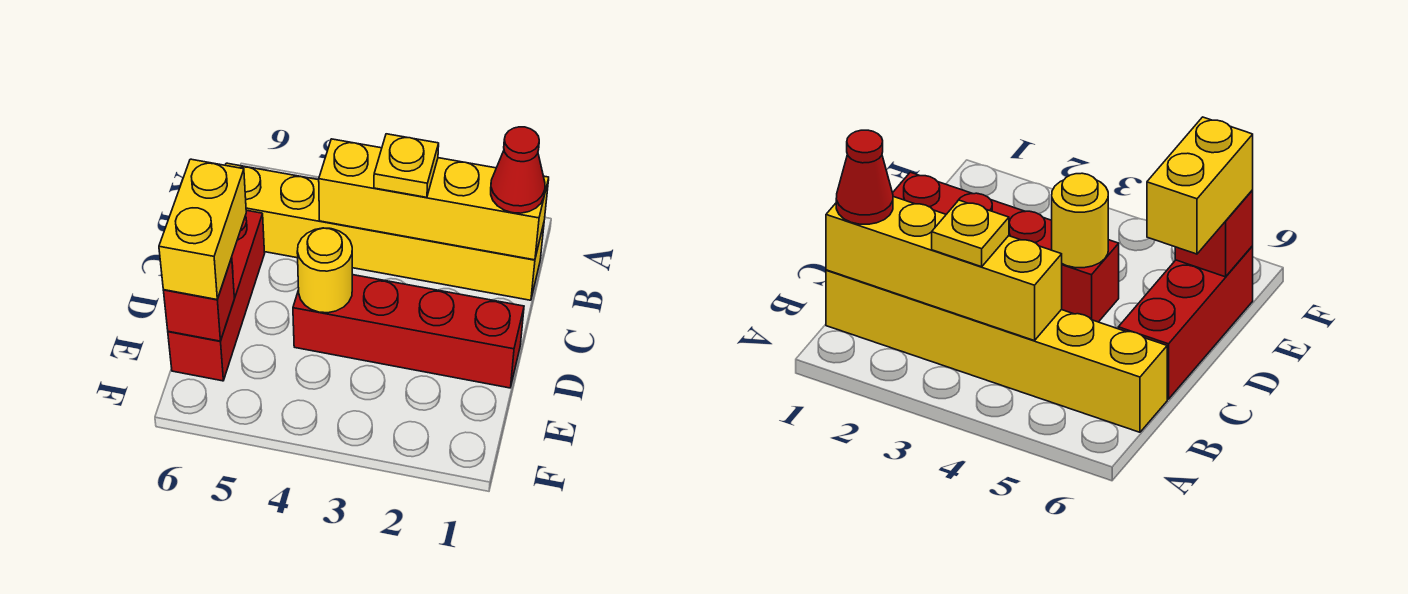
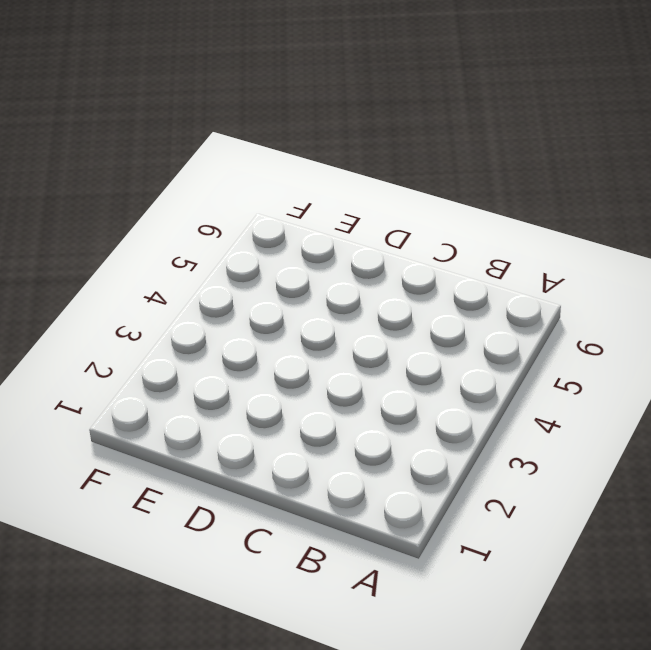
none -> yellow brick B1:B6 level 1
none -> red brick C6:E6 level 1

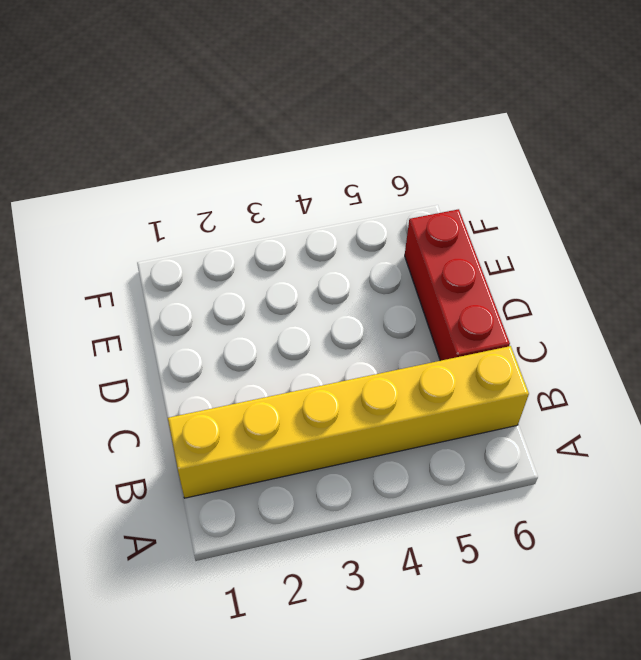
none -> red brick D1:D4 level 1
none -> yellow brick B1:B4 level 2

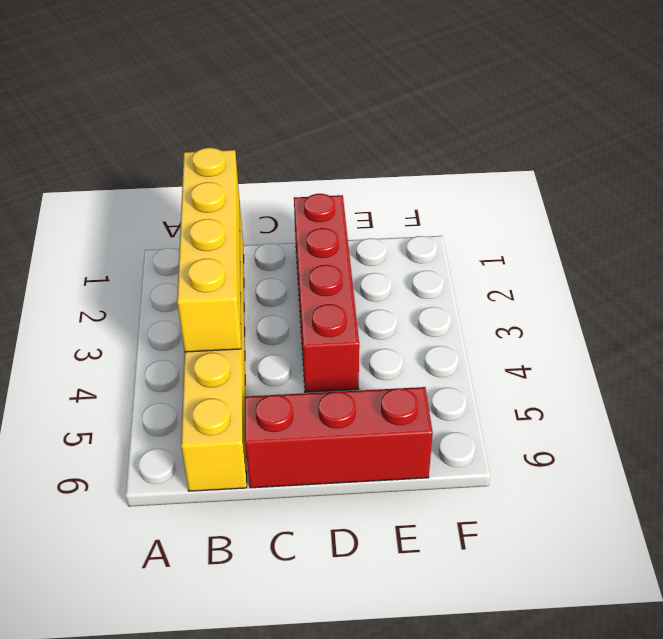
none -> yellow round brick D4 level 2
none -> red brick E6 level 2

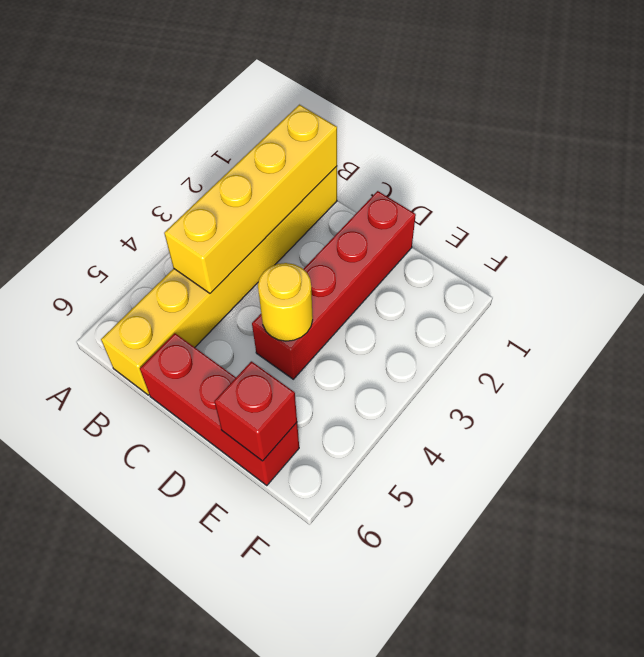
none -> red cone B1 level 3
none -> yellow plate B3 level 3

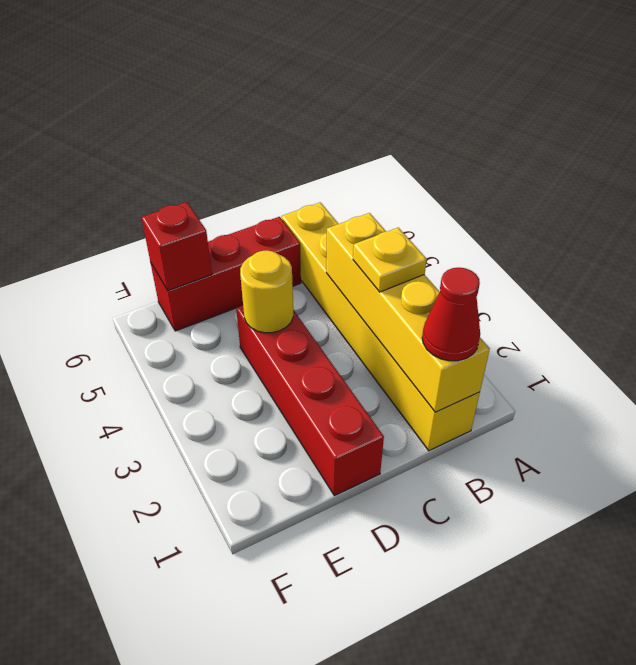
none -> yellow brick D6:E6 level 3

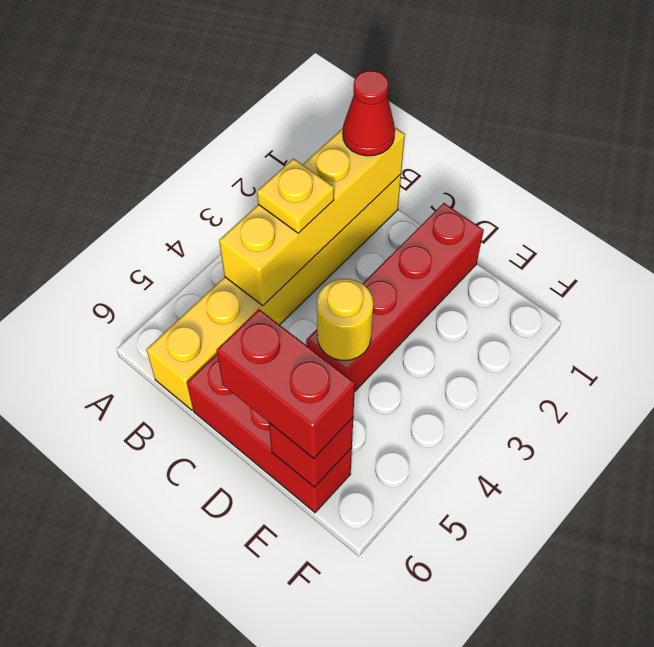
red brick D6:E6 level 3 -> yellow brick D6:E6 level 3

